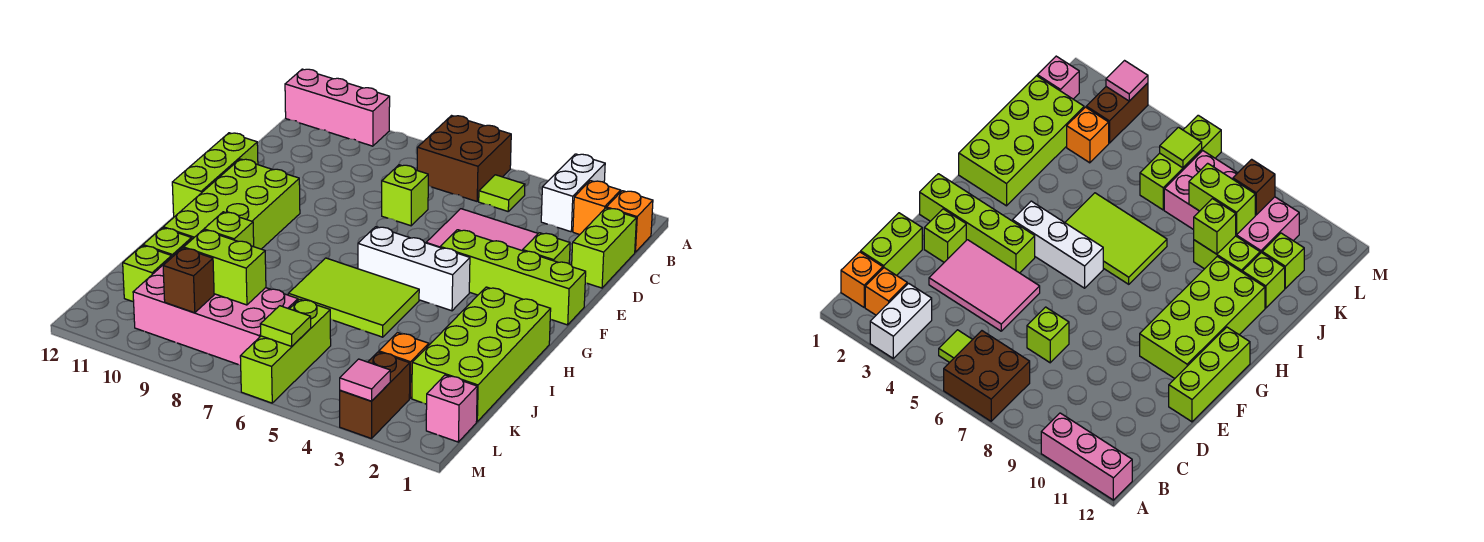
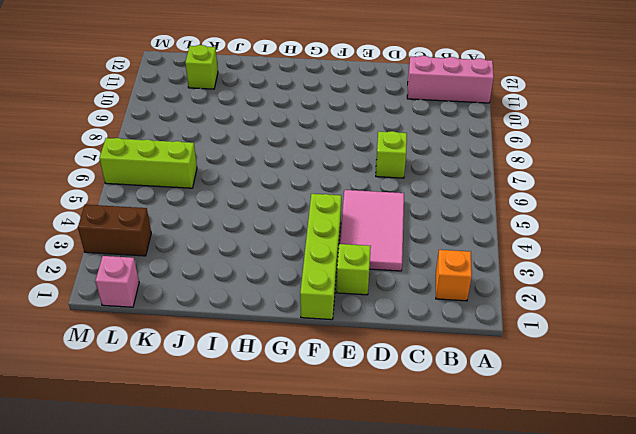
pink brick A11:C11 level 1 -> pink brick A10:A12 level 1
none -> white brick A3:B3 level 1
none -> brown brick A6:B7 level 1
none -> orange brick B1 level 1

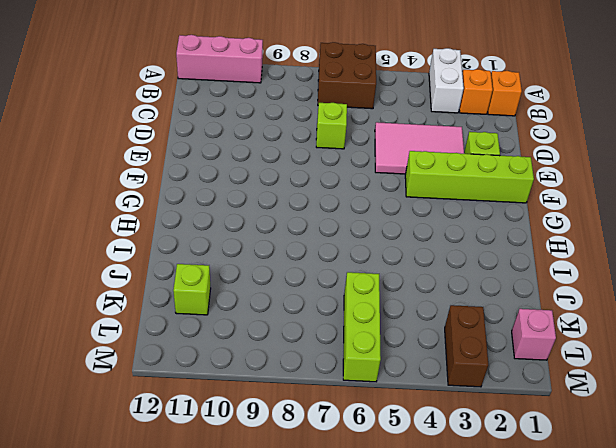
none -> lime tile B5 level 1
none -> lime brick C1:D1 level 1
none -> lime brick E12:G12 level 1

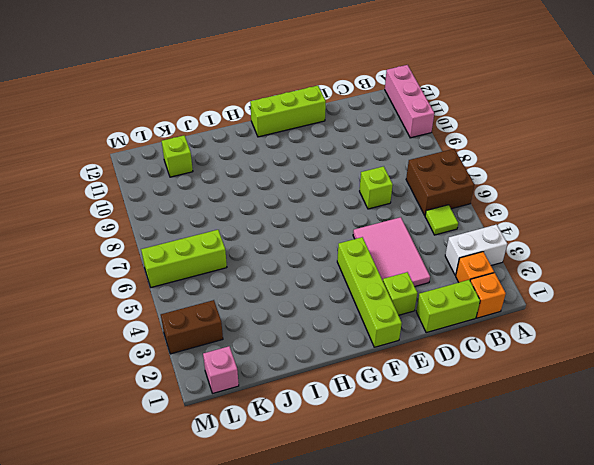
none -> lime brick F10:I11 level 1
none -> white brick G4:G6 level 1
none -> lime brick H1:K2 level 1

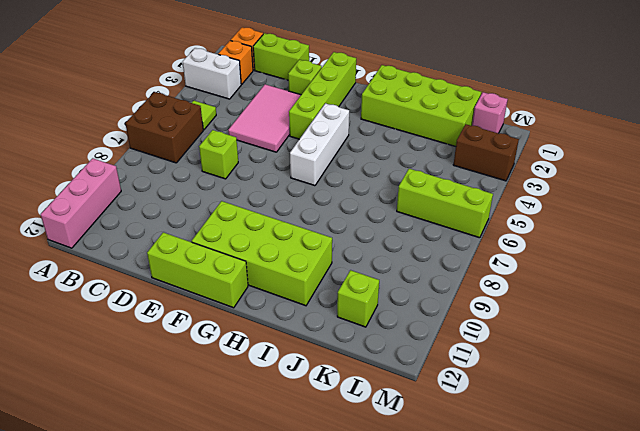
none -> lime tile H5:I7 level 1
none -> lime brick J9:J10 level 1
none -> lime brick J11 level 1

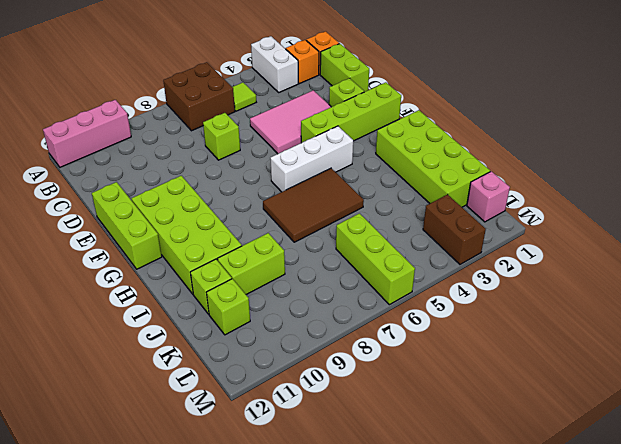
brown tile H5:I7 level 1 -> lime tile H5:I7 level 1
none -> orange brick K3 level 1
none -> pink brick K7:L10 level 1
none -> lime brick J9 level 2

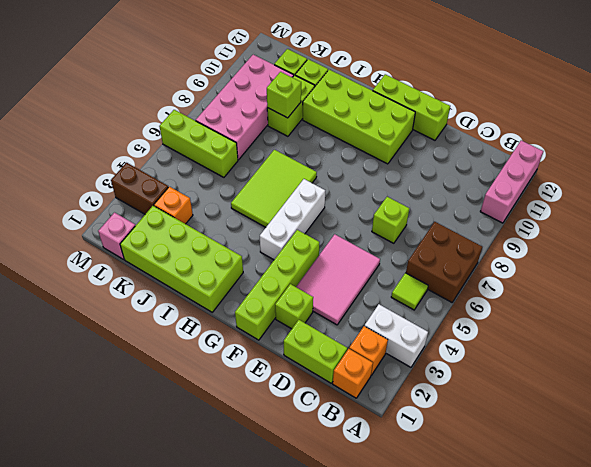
none -> lime brick K8:K9 level 2
none -> lime tile L6 level 2
none -> brown brick L9 level 2

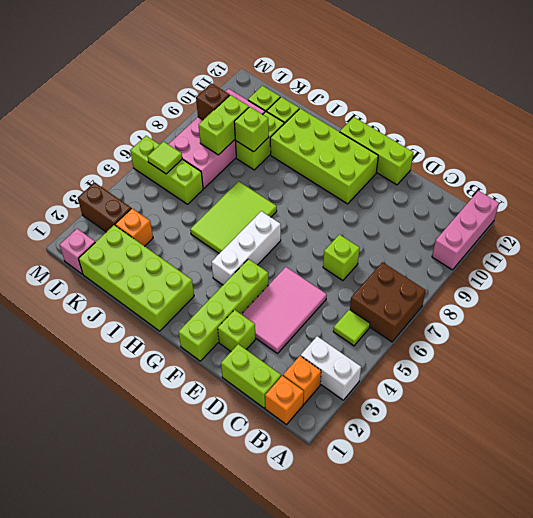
none -> pink tile M3 level 2

